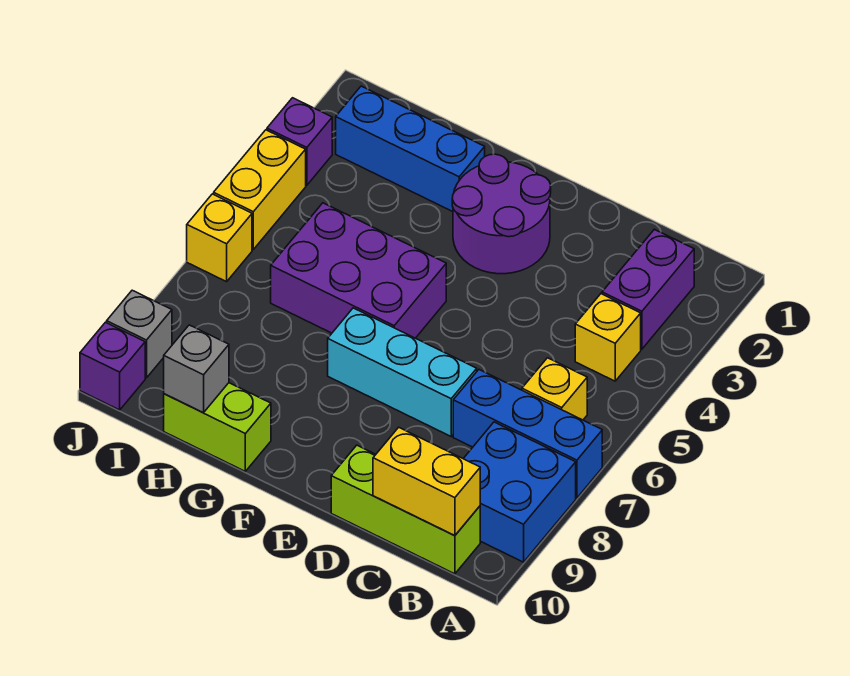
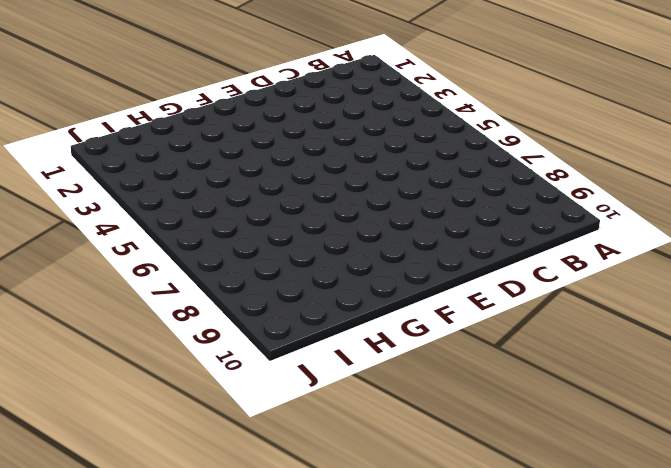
none -> blue brick A7:C7 level 1
none -> blue brick A8:B9 level 1
none -> purple brick B2:B3 level 1

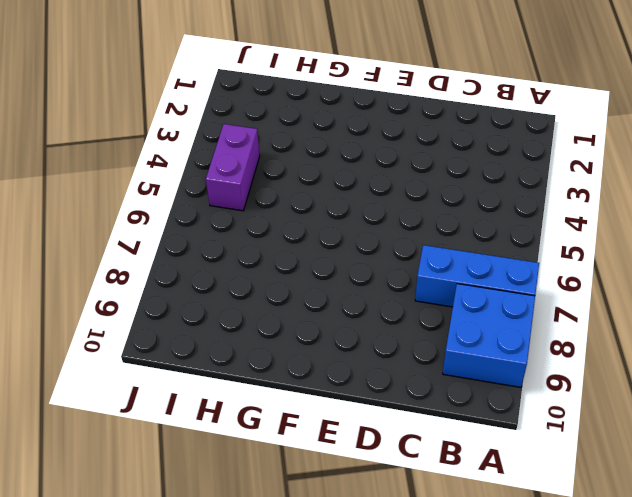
purple brick I4:I5 level 1 -> purple brick B2:B3 level 1
none -> yellow brick B4 level 1
none -> yellow brick B6 level 1
none -> lime brick B10:D10 level 1

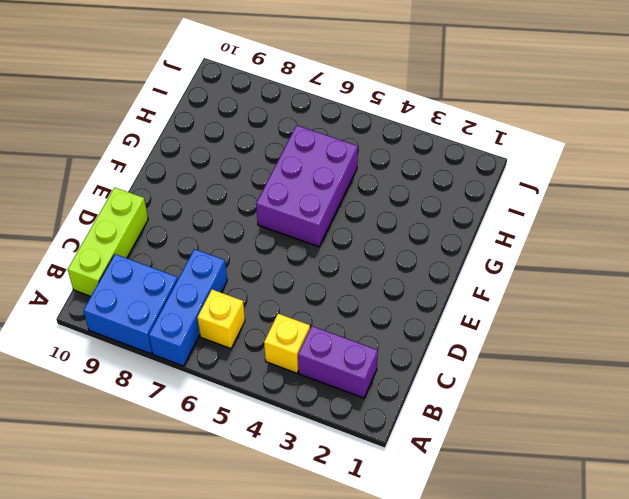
none -> cyan brick D7:F7 level 1
none -> purple round brick E2:F3 level 1
none -> blue brick G2:I2 level 1

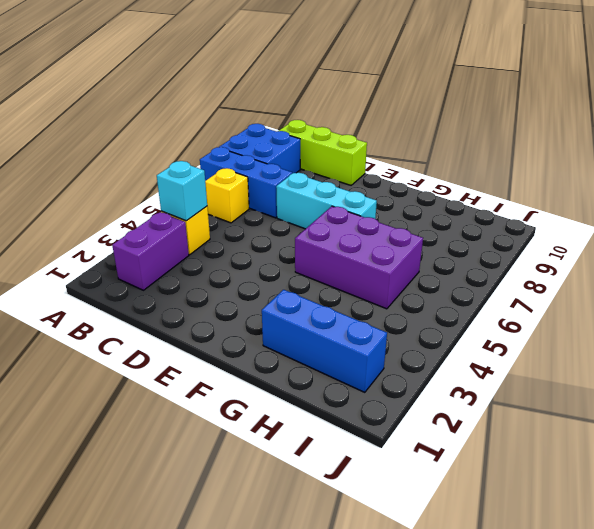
cyan brick B4 level 2 -> none
none -> purple round brick E2:F3 level 1
none -> lime brick G10:H10 level 1
none -> purple brick J3 level 1

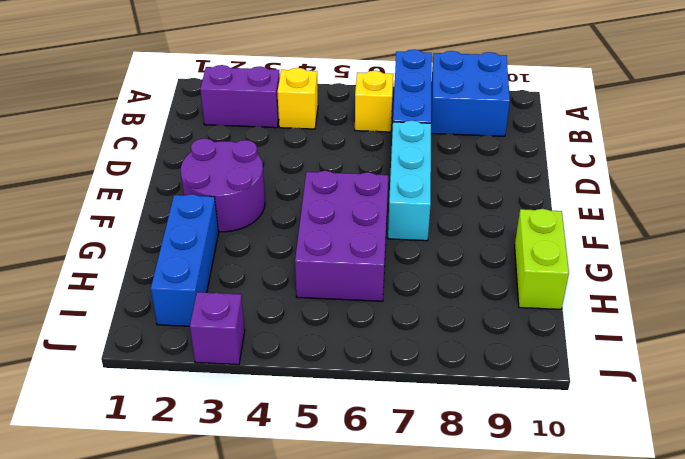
none -> lime brick B10:D10 level 1
none -> yellow brick J4:J5 level 1
none -> yellow brick J6 level 1

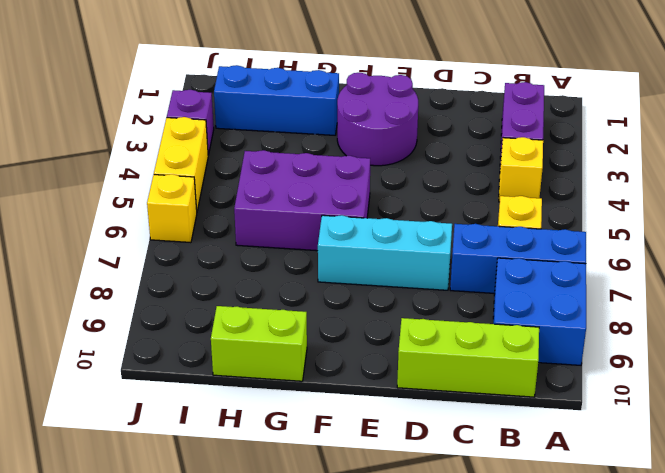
none -> grey brick J9 level 1
none -> purple brick J10 level 1
none -> yellow brick B10:C10 level 2

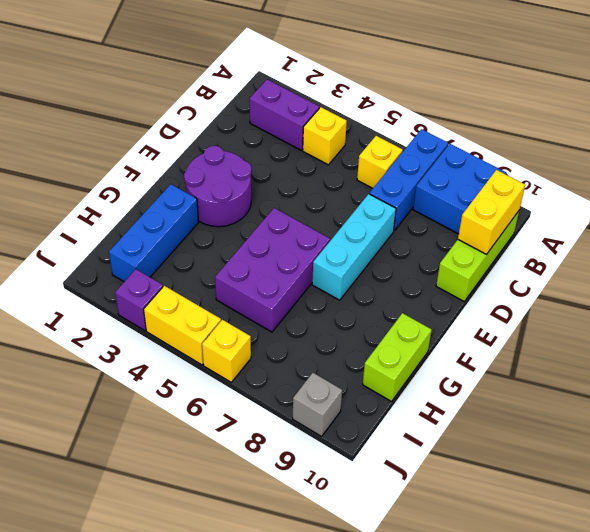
none -> purple brick J10 level 1
none -> grey brick H10 level 2

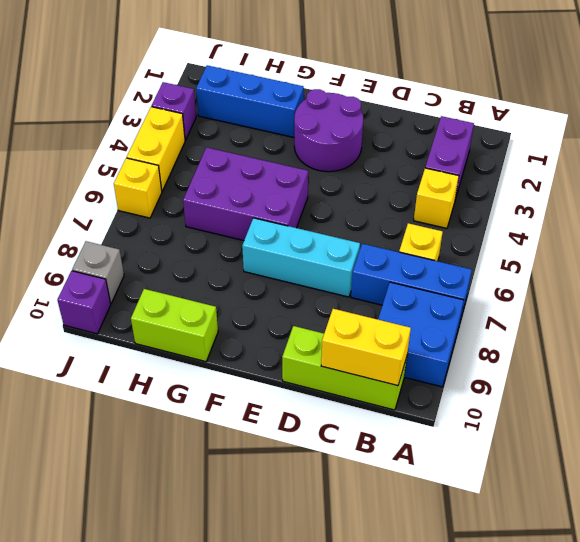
none -> grey brick H10 level 2

